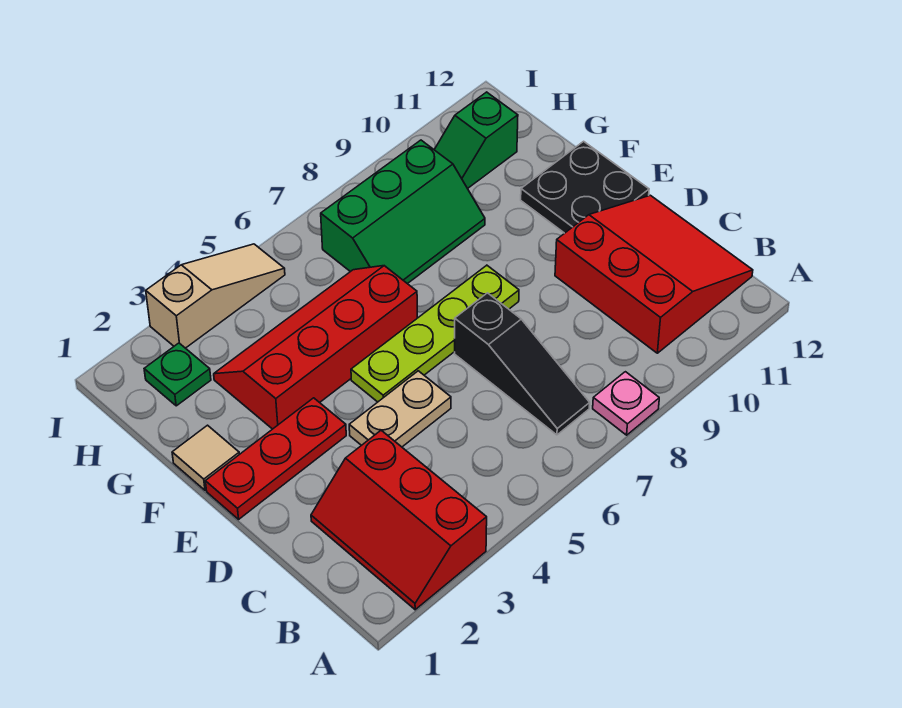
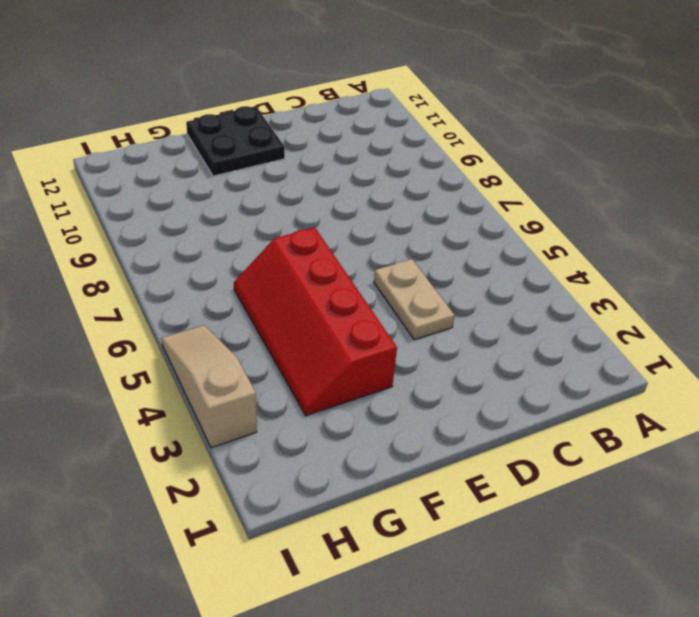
none -> red slope A2:C3 level 1 top 3
none -> pink plate A8 level 1
none -> black slope B7:D7 level 1 top D

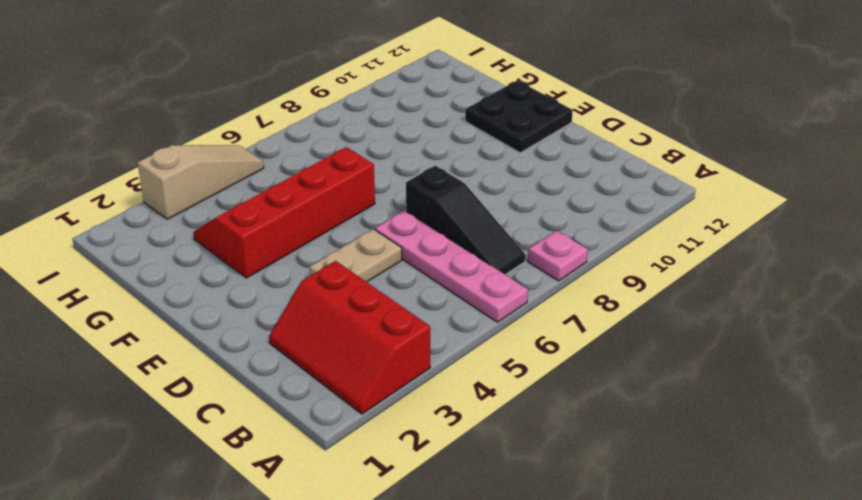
pink plate A6:D6 level 1 -> none
none -> red slope B10:D12 level 1 top 10
none -> red plate E1:E3 level 1
none -> lime plate E5:E8 level 1

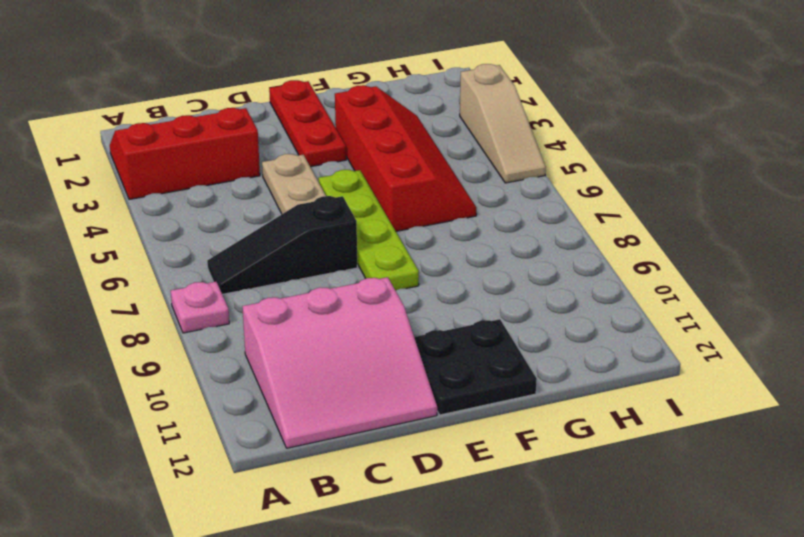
pink slope B10:D12 level 1 top 10 -> red slope B10:D12 level 1 top 10
none -> tan tile F1 level 1
none -> green slope G7:H9 level 1 top H
none -> green plate H2 level 1

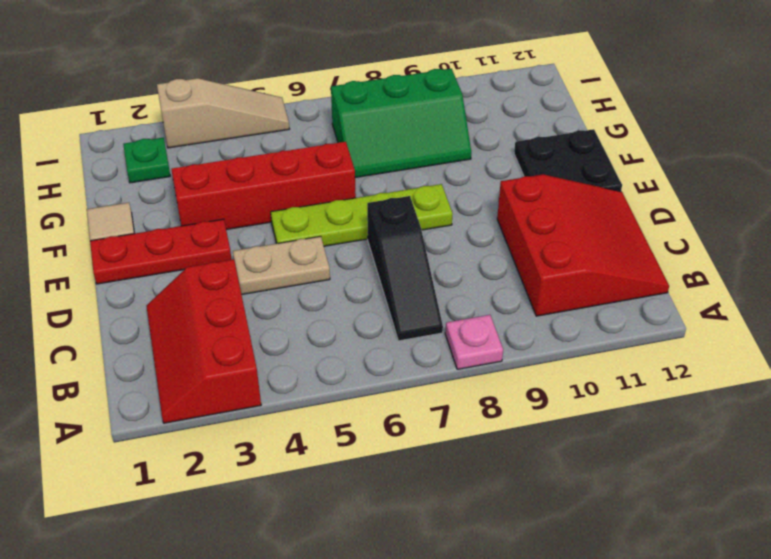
none -> green slope H10:H11 level 1 top 11

